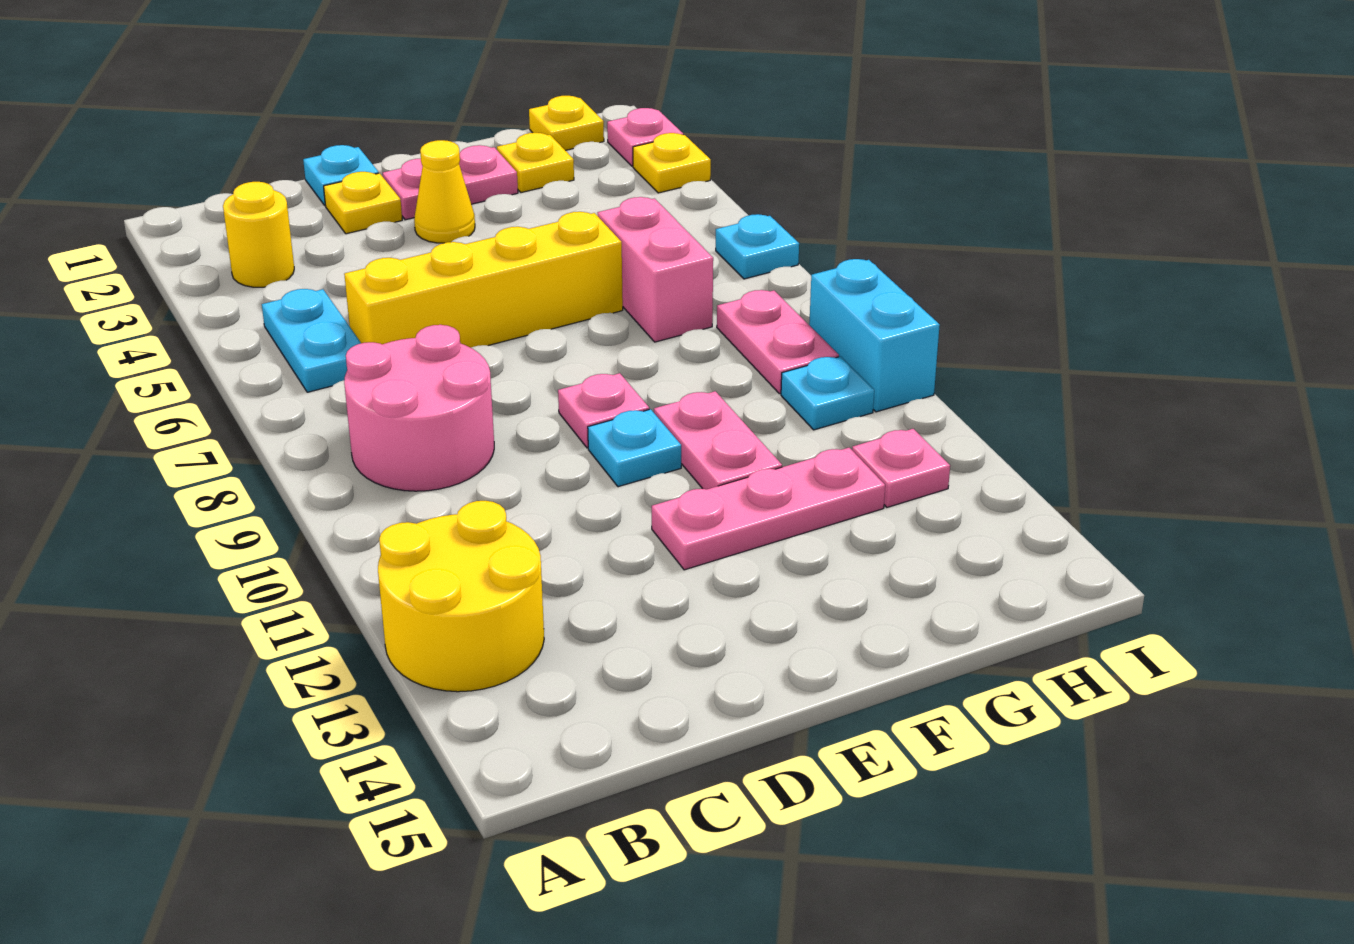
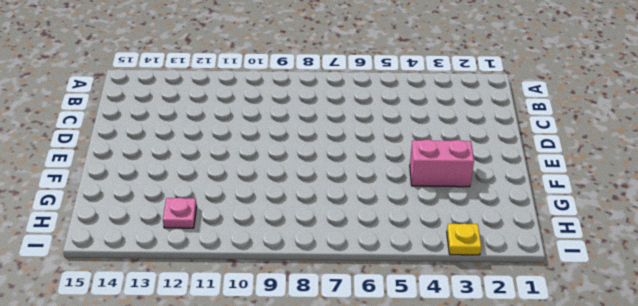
pink brick F3:F4 level 1 -> pink brick G6:G7 level 1
none -> yellow round brick A12:B13 level 1
none -> yellow round brick B3 level 1
none -> cyan plate B5:B6 level 1

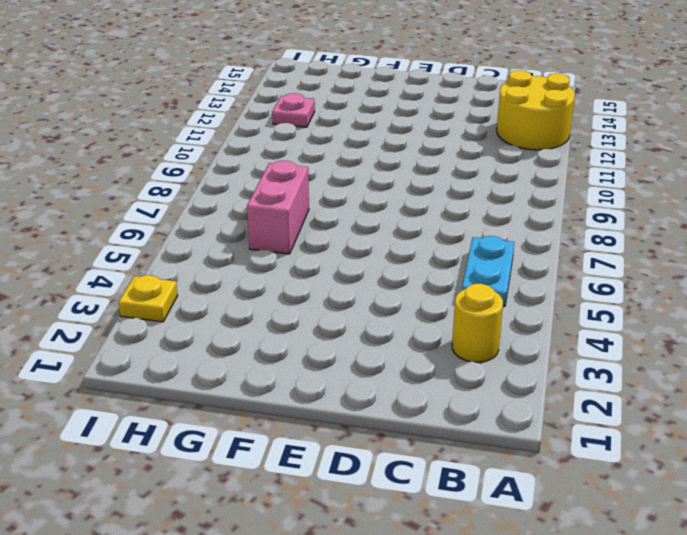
none -> pink round brick B8:C9 level 1
none -> yellow brick C6:F6 level 1
none -> cyan plate D1 level 1

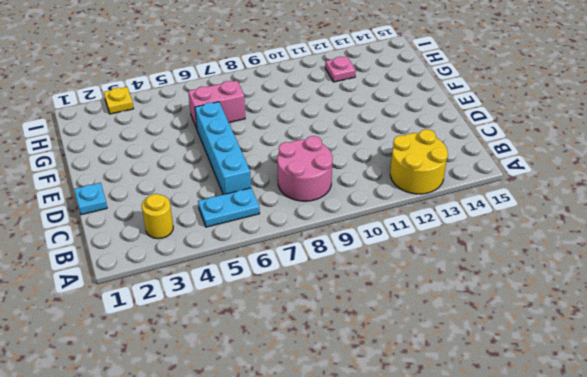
cyan brick C6:F6 level 1 -> yellow brick C6:F6 level 1
none -> yellow plate D2 level 1
none -> pink plate E2:F2 level 1
none -> yellow cone E3 level 1

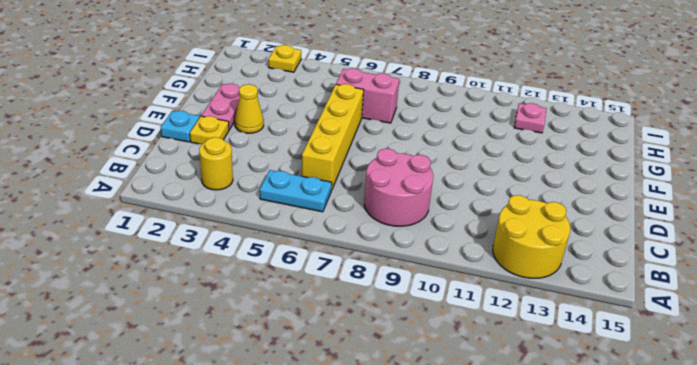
none -> pink plate E9 level 1
none -> cyan plate E10 level 1
none -> pink plate E12:G12 level 1

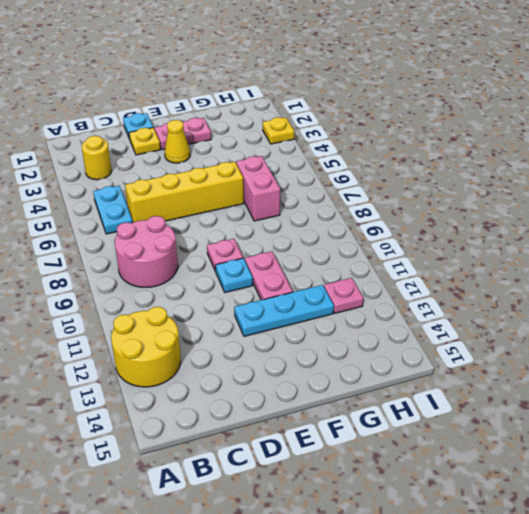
cyan plate E12:G12 level 1 -> pink plate E12:G12 level 1
none -> yellow plate G2 level 1
none -> yellow plate H1 level 1
none -> pink plate H8:H9 level 1

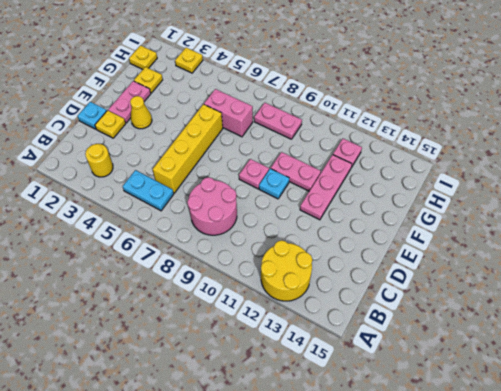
none -> cyan plate H10 level 1
none -> pink plate I2 level 1
none -> cyan plate I6 level 1

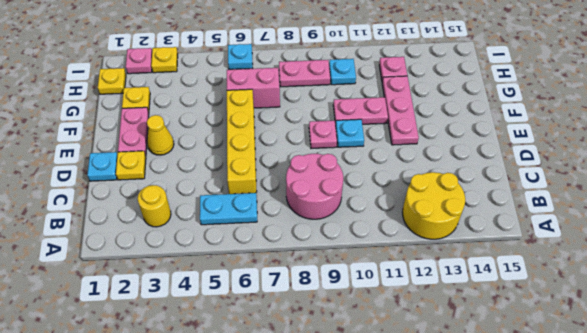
none -> cyan brick I9:I10 level 1

